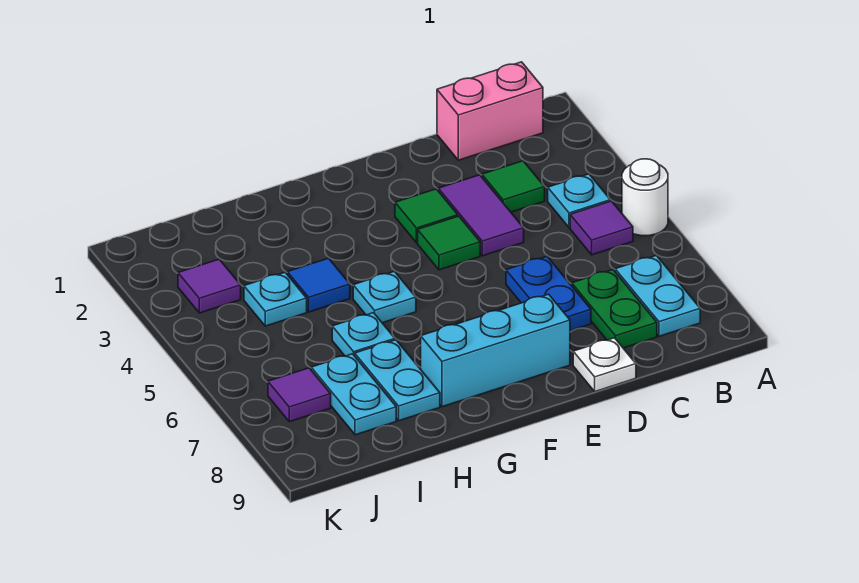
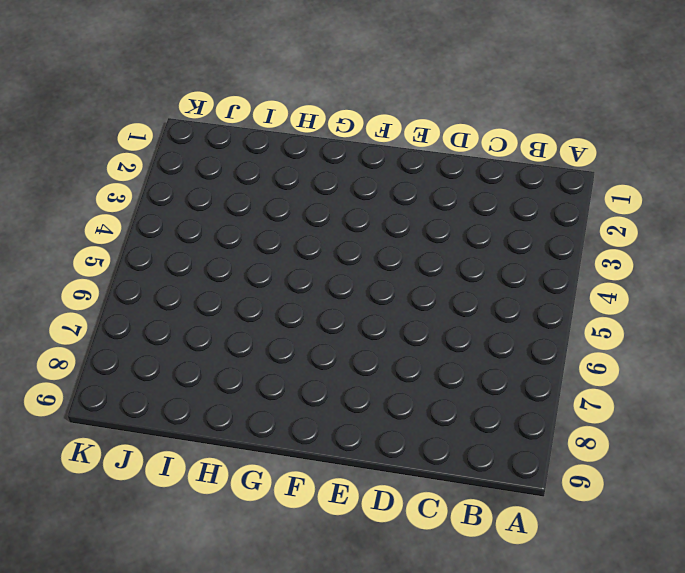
none -> white round brick A5 level 1
none -> pink brick B1:C1 level 1
none -> cyan plate B4 level 1

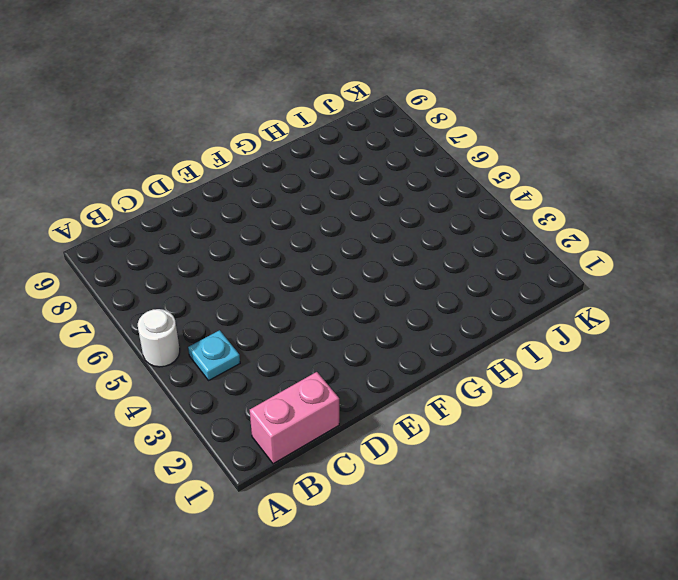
none -> purple tile B5 level 1
none -> cyan plate B7:B8 level 1
none -> green tile C3 level 1

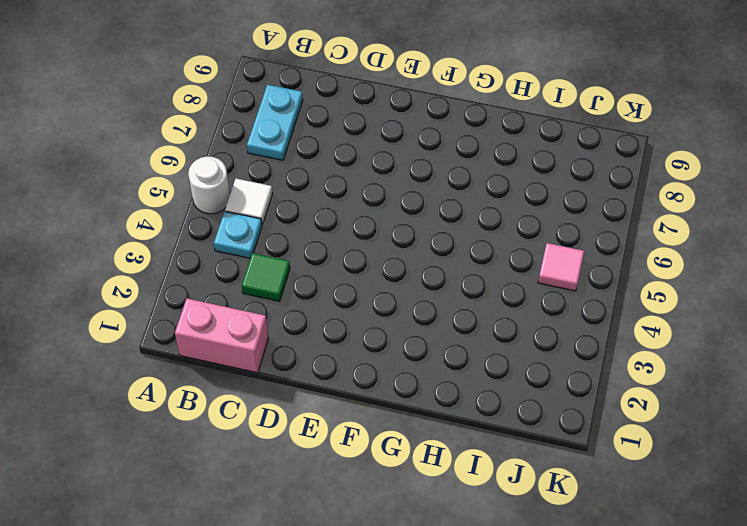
white tile B5 level 1 -> purple tile B5 level 1
pink tile J5 level 1 -> none
none -> green plate C7:C8 level 1
none -> purple tile D3:D4 level 1
none -> blue plate D6:D7 level 1

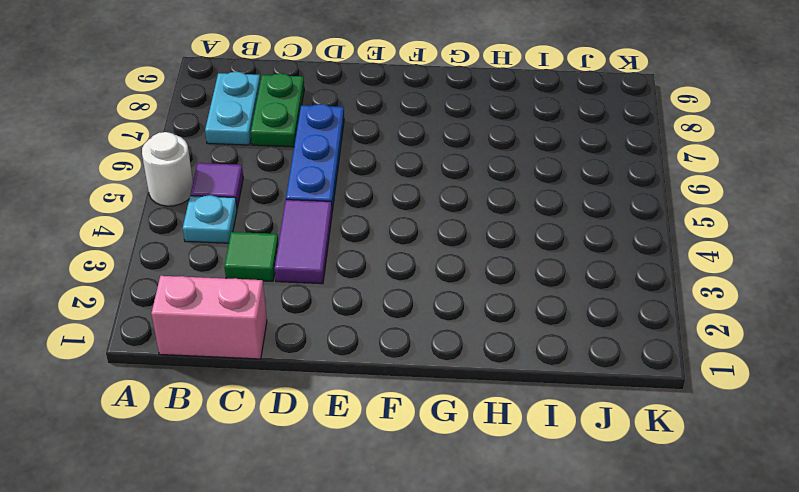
blue plate D5:D7 level 1 -> blue plate D6:D7 level 1
none -> white plate D9 level 1
none -> green tile E3 level 1
none -> green tile E4 level 1

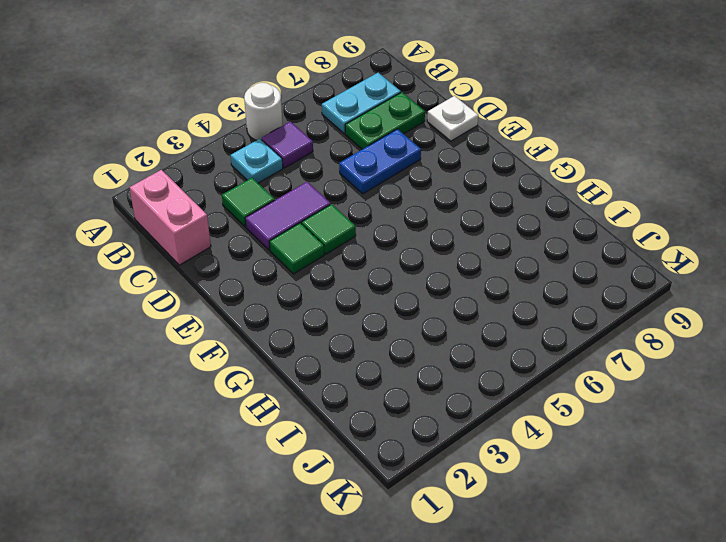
none -> cyan brick E8:G8 level 1
none -> cyan plate G5 level 1
none -> blue tile H4 level 1

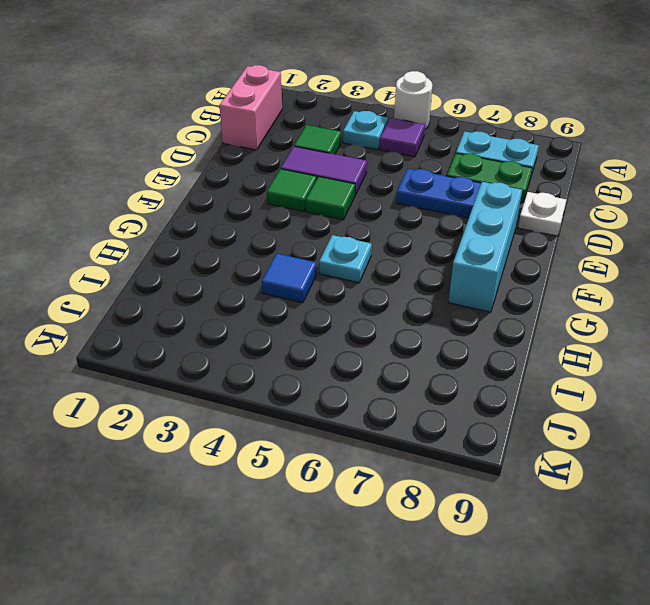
none -> cyan plate H6 level 1
none -> cyan plate H7:H8 level 1
none -> cyan plate I4 level 1

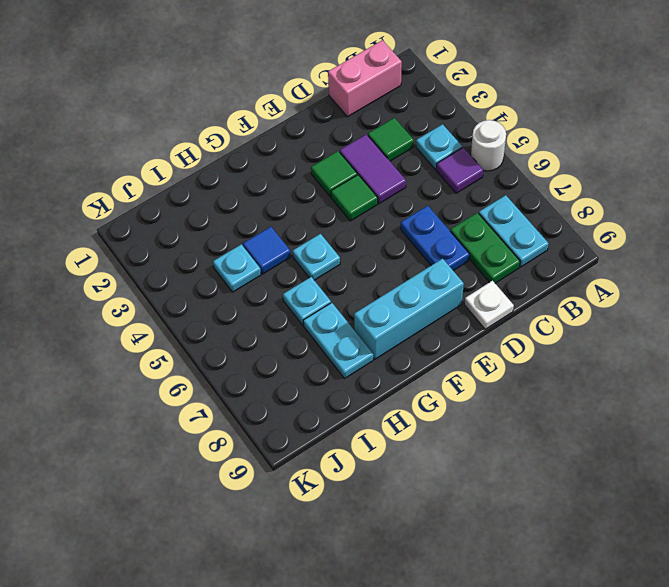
none -> cyan plate I7:I8 level 1
none -> purple tile J3 level 1
none -> purple tile J7 level 1

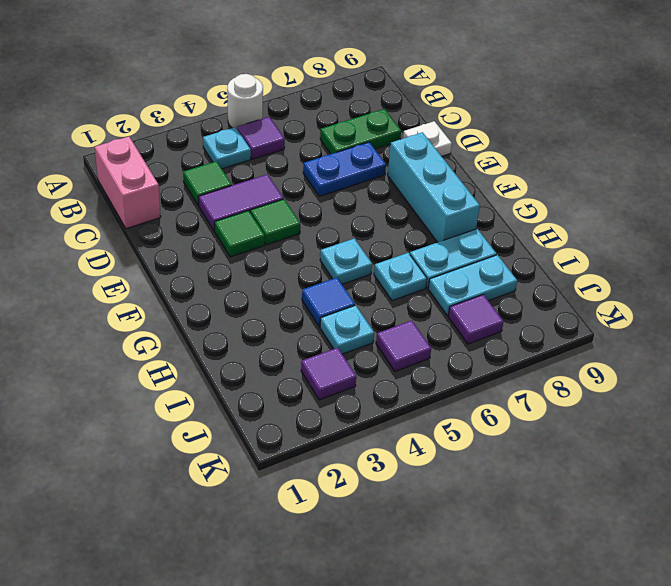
purple tile J5 level 1 -> none
none -> cyan plate B7:B8 level 1

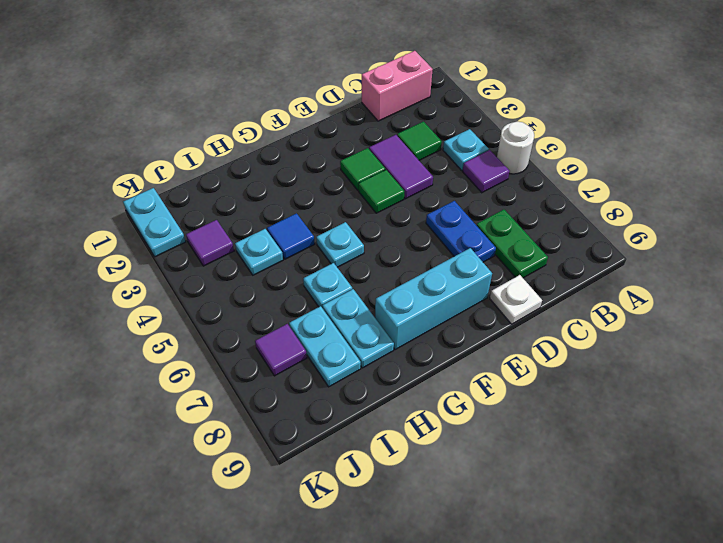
cyan plate K1:K2 level 1 -> cyan plate B7:B8 level 1

